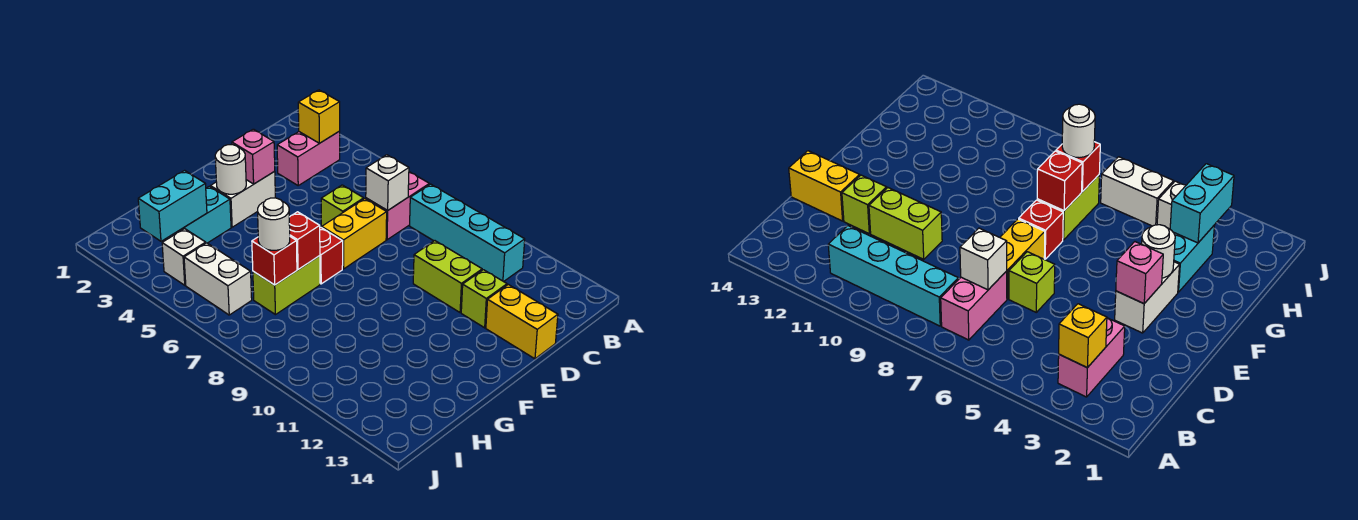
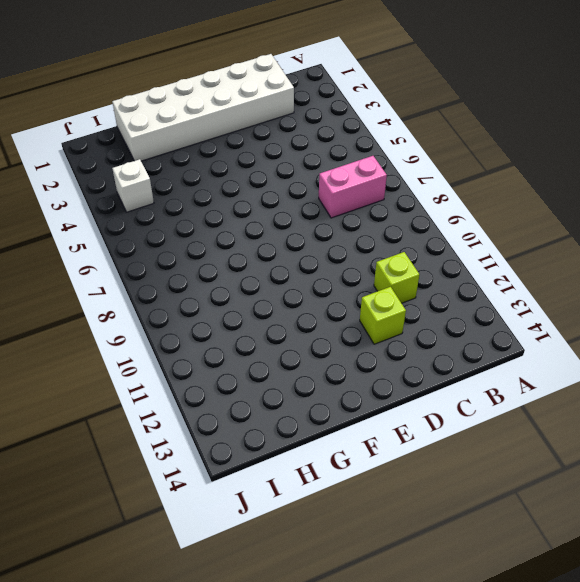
white brick C1:H2 level 1 -> none
lime brick C11 level 1 -> lime brick D6 level 1
none -> pink brick B3:C3 level 1
none -> cyan brick B8:B11 level 1
none -> yellow brick D7:E7 level 1

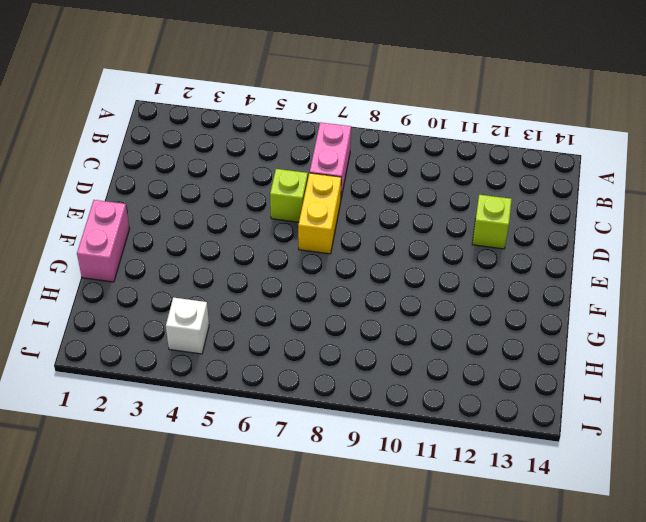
pink brick F1:G1 level 1 -> pink brick B3:C3 level 1
none -> cyan brick B8:B11 level 1
none -> lime brick D10:D11 level 1
none -> yellow brick D13:D14 level 1

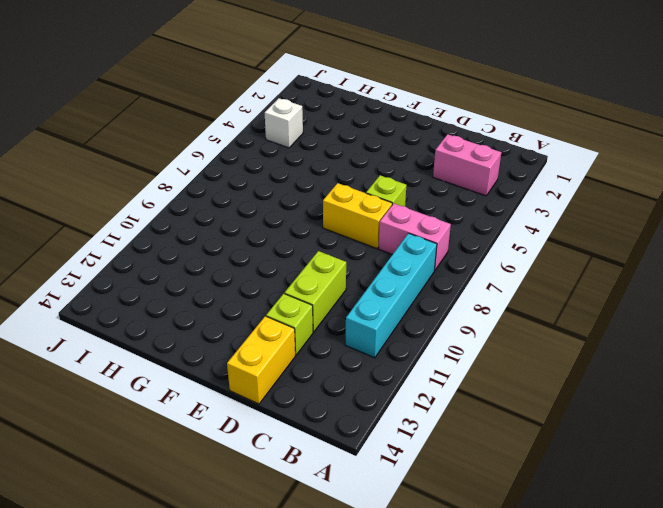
none -> white brick E3:F3 level 1
none -> red brick F7 level 1
none -> cyan brick G3:H3 level 1

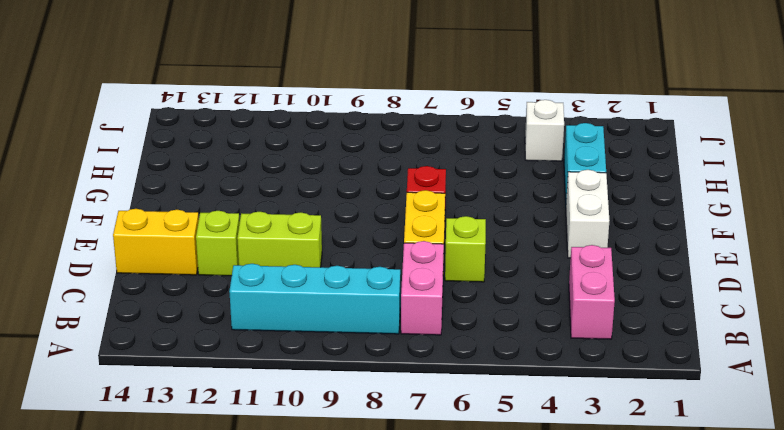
none -> lime brick G7:H7 level 1
none -> white brick I5:I6 level 1
none -> yellow brick B3 level 2

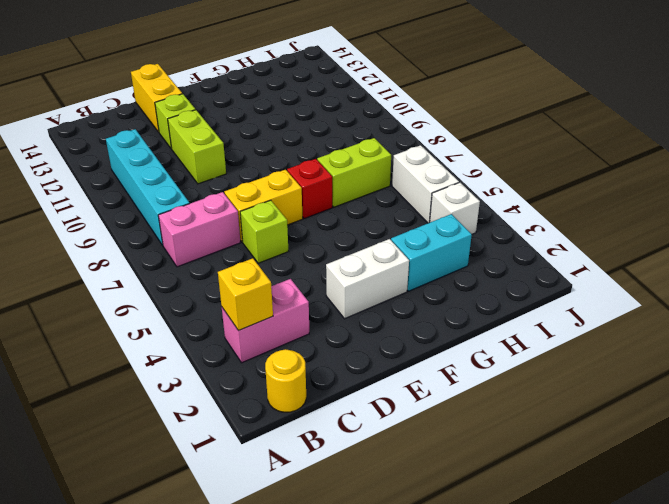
yellow round brick B1 level 1 -> none
none -> white brick C7 level 2
none -> pink brick E3 level 2
none -> white round brick F3 level 2

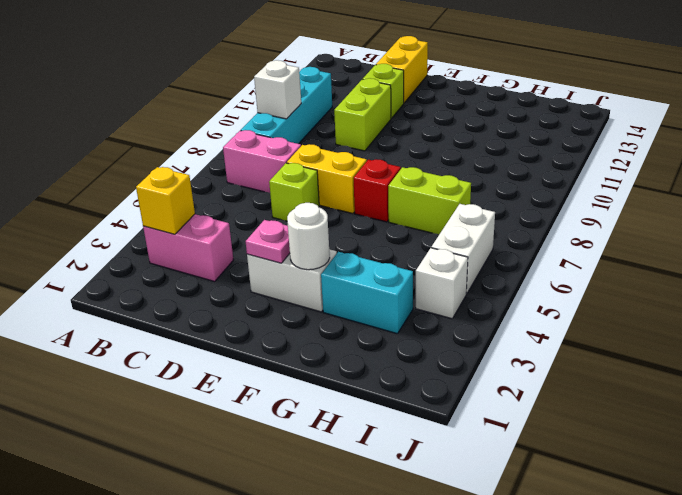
white brick B9 level 2 -> white brick C7 level 2
pink plate E3 level 2 -> pink brick E3 level 2
none -> red brick G7 level 2
none -> cyan brick H3:I3 level 2
none -> red brick H7 level 2

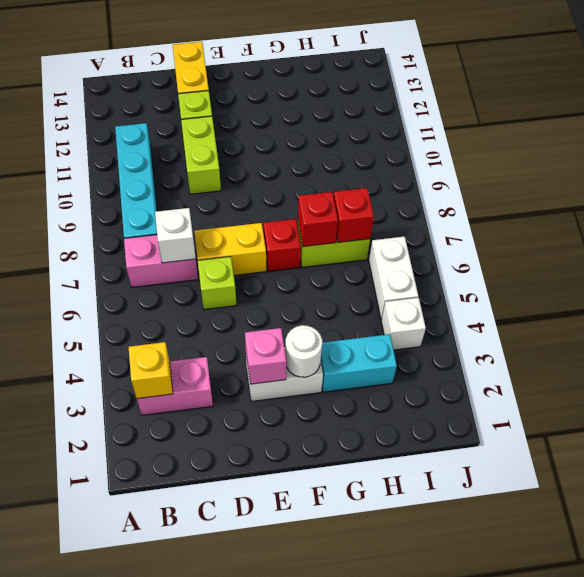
none -> cyan brick H3:I3 level 2
none -> white round brick H7 level 3

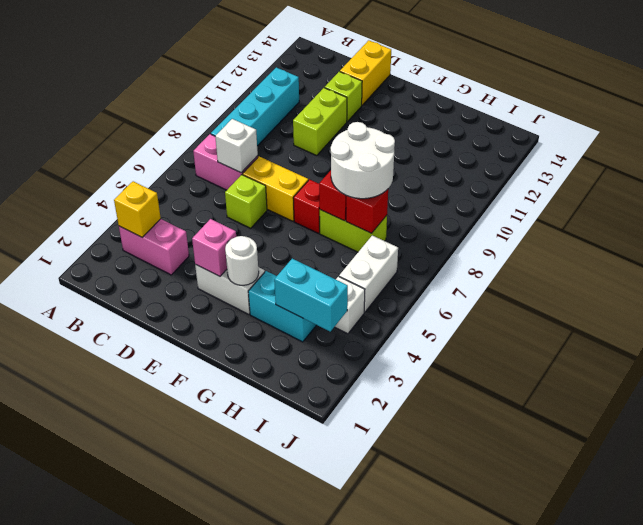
white round brick G7:H8 level 3 -> white round brick H7 level 3

